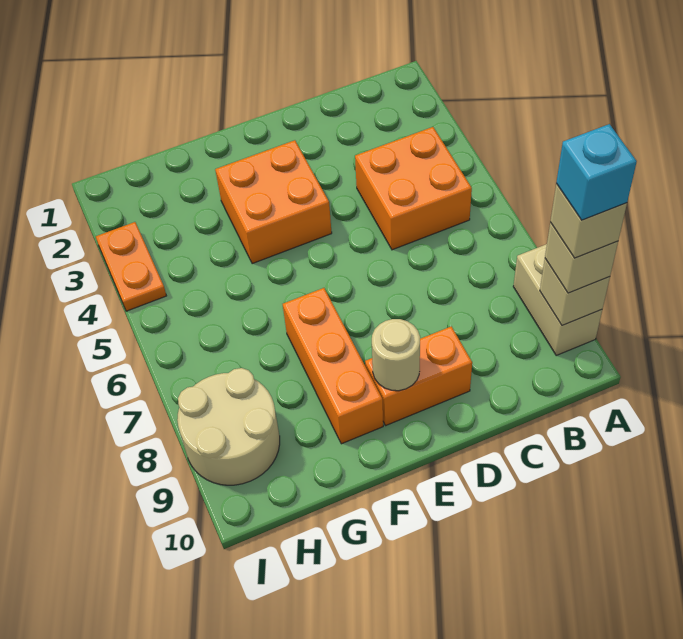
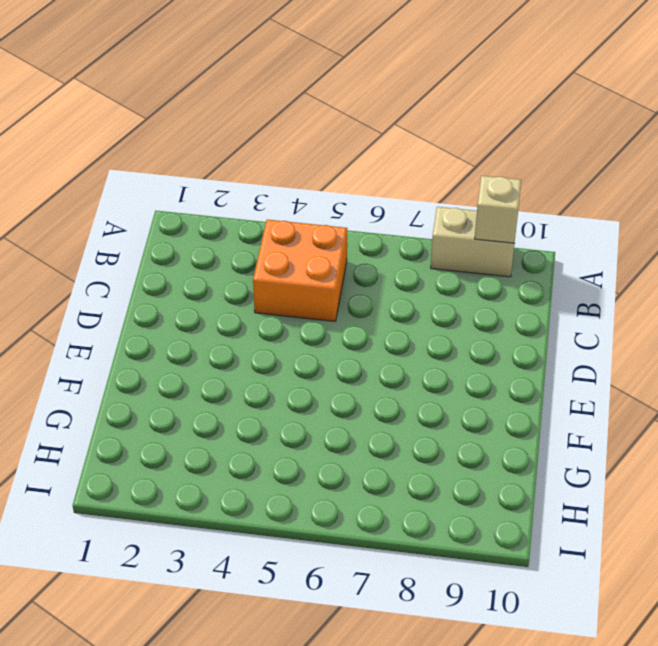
none -> orange brick D9:E9 level 1
none -> orange brick E3:F4 level 1
none -> orange brick F7:F9 level 1

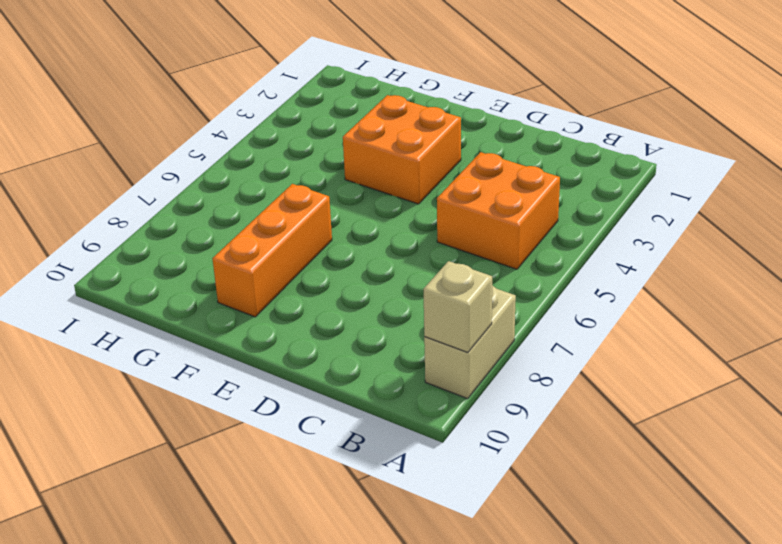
none -> orange brick D9:E9 level 1
none -> tan round brick H8:I9 level 1
none -> orange plate I3:I4 level 1

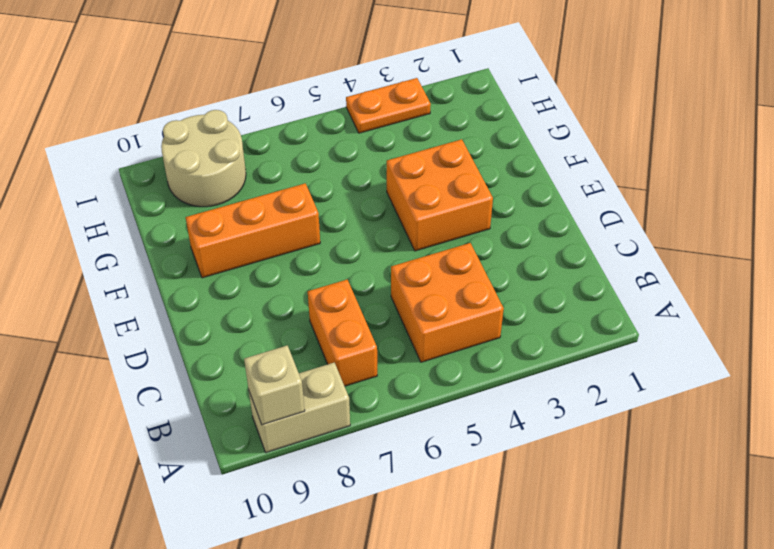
orange brick B7:C7 level 1 -> orange brick D9:E9 level 1
none -> tan round brick E9 level 2
none -> tan brick A9 level 3
none -> tan brick A9 level 4

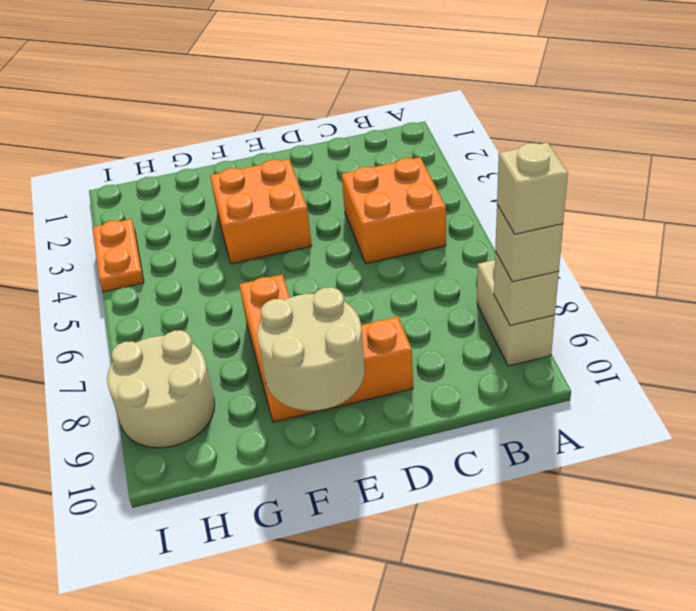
tan round brick E9:F10 level 2 -> tan round brick E9 level 2
none -> cyan brick A9 level 5

